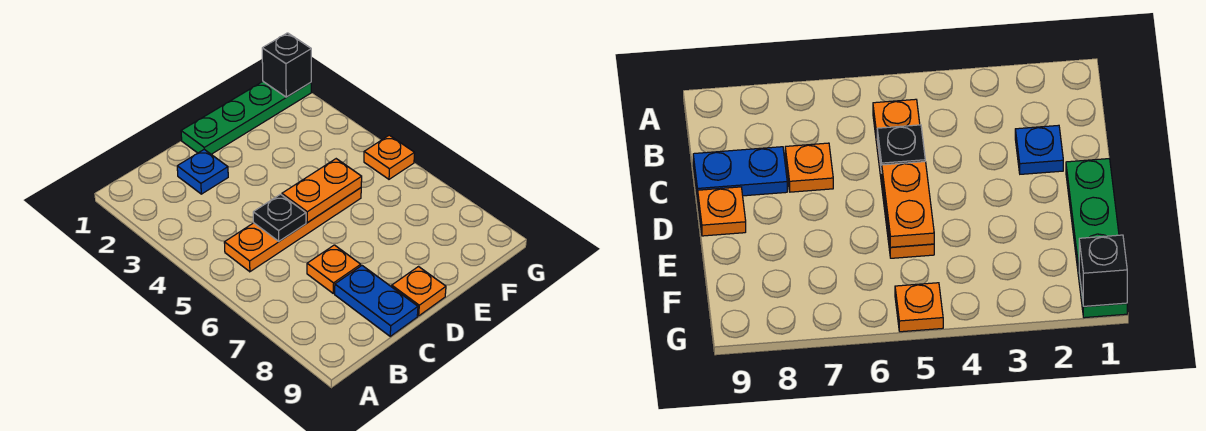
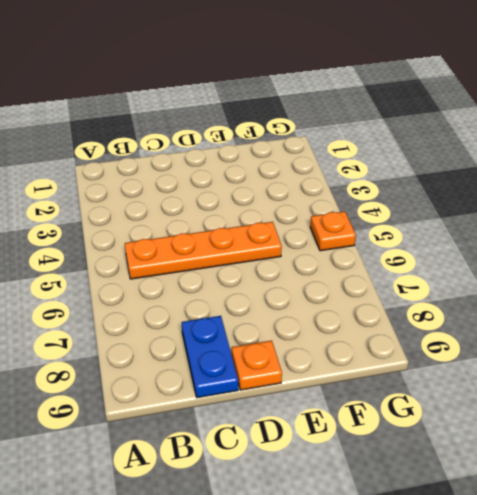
none -> blue plate C2 level 1
none -> orange plate C7 level 1

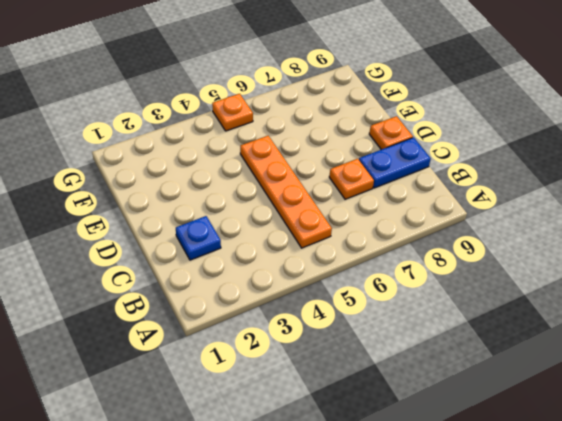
none -> green plate D1:G1 level 1
none -> black plate C5 level 2

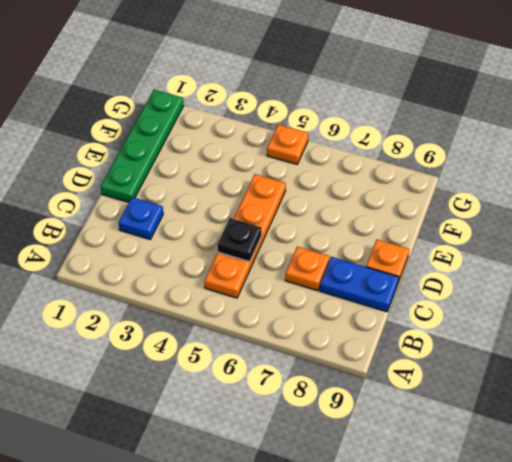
none -> orange plate D5:E5 level 2
none -> black brick G1 level 2

